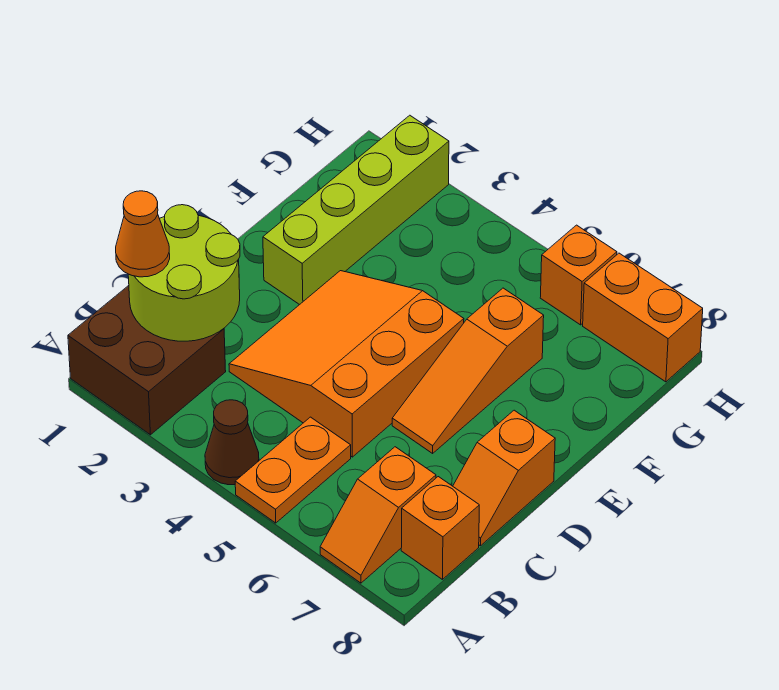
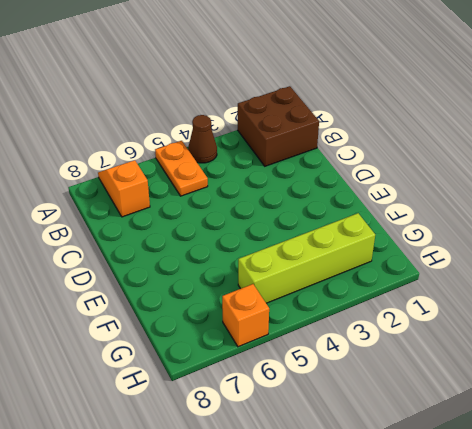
lime brick G2:G5 level 1 -> lime brick E2:H2 level 1
none -> orange brick B8 level 1
none -> orange slope C3:E5 level 1 top 5
none -> orange slope C8:D8 level 1 top D

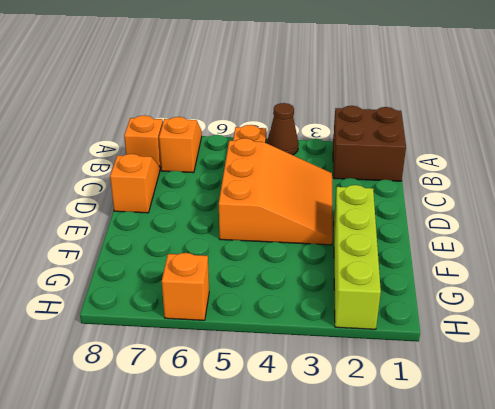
none -> orange slope D6:F6 level 1 top F
none -> orange brick H7:H8 level 1
none -> lime round brick B1:C2 level 2

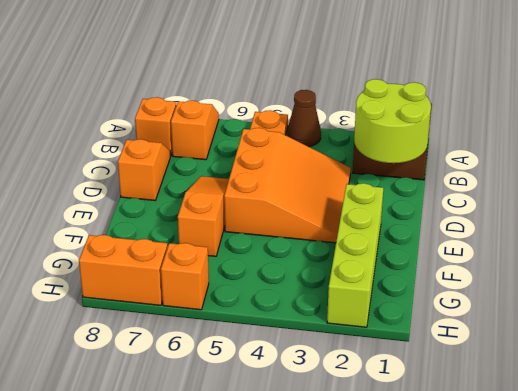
none -> orange cone B1 level 3

